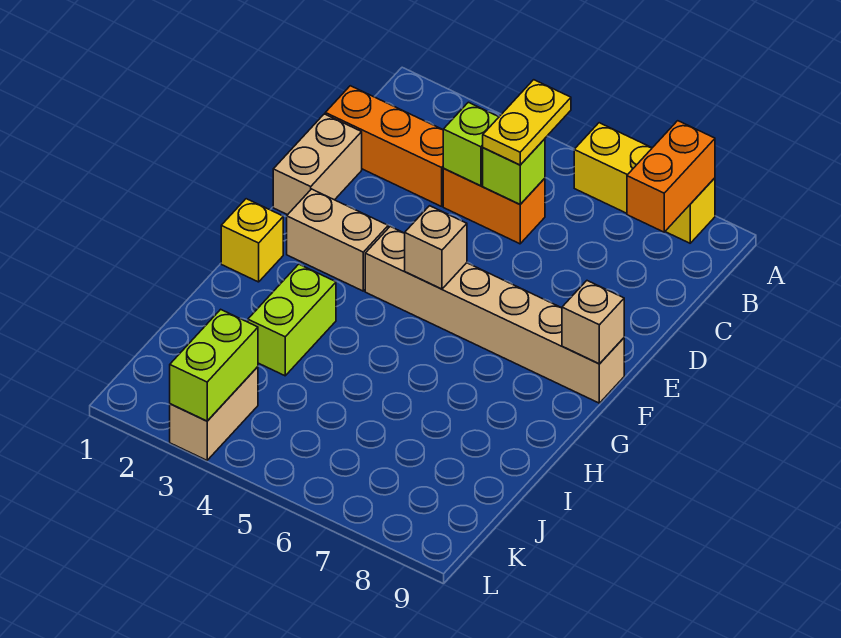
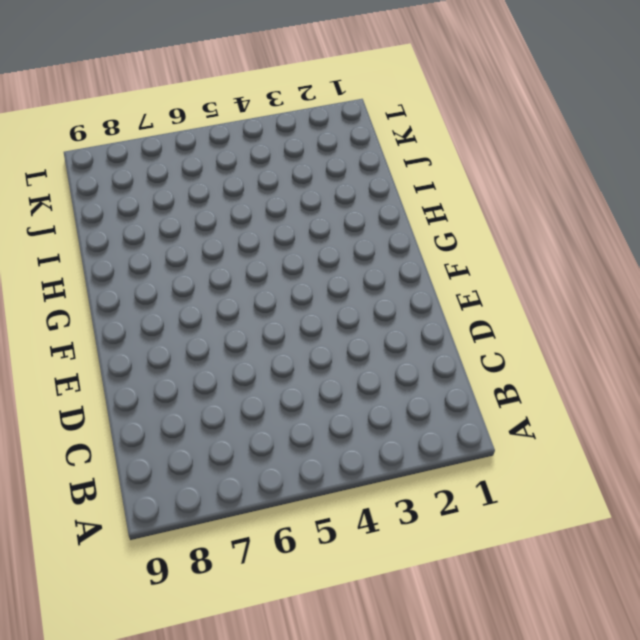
none -> yellow brick A6:A8 level 1
none -> orange brick C1:C3 level 1
none -> orange brick C4:C5 level 1

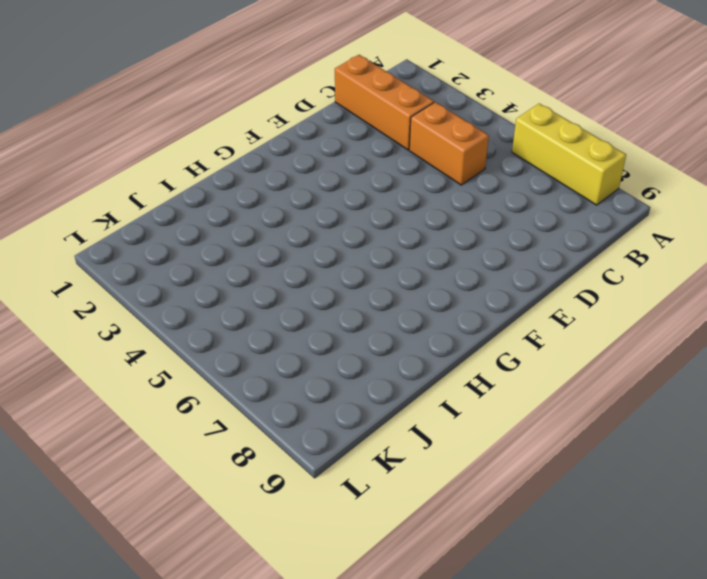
none -> tan brick D1:E1 level 1
none -> tan brick F2:F3 level 1
none -> tan brick F4:F9 level 1

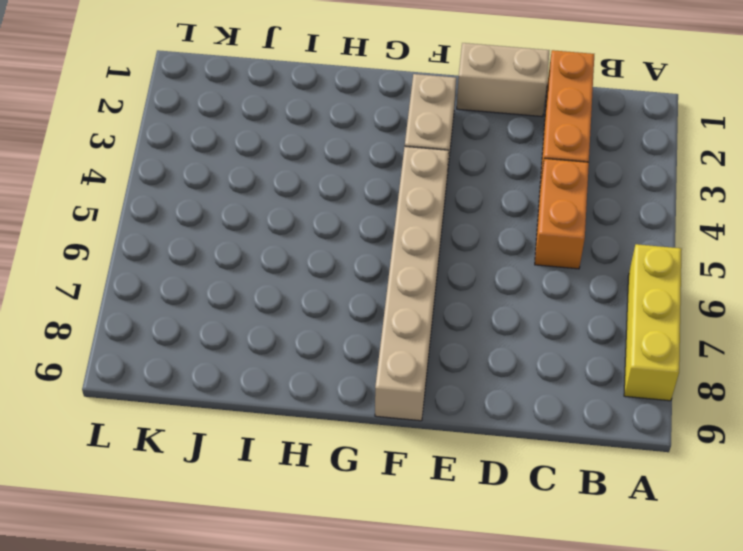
none -> yellow brick G1 level 1
none -> lime brick H3:I3 level 1
none -> tan brick K3:L3 level 1

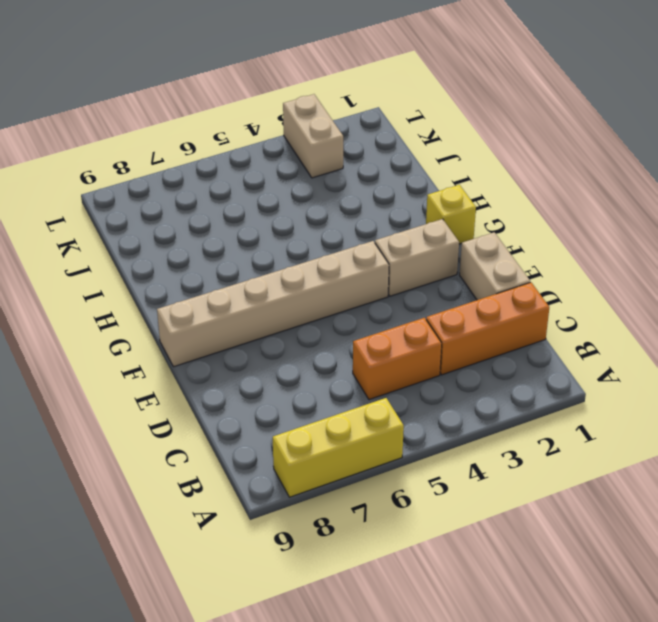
none -> lime brick H3:I3 level 1
none -> orange brick A8:B8 level 2
none -> lime brick C4 level 2

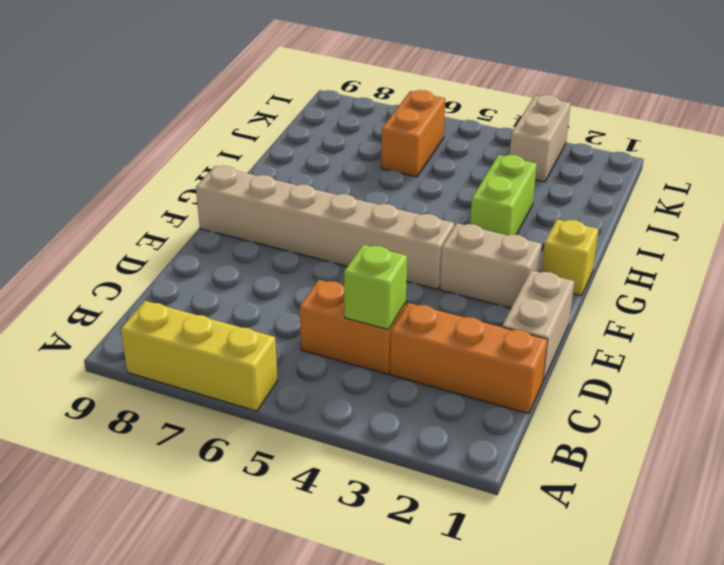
orange brick J6:K6 level 1 -> orange brick A8:B8 level 2
none -> lime brick C5 level 2
none -> tan brick F5 level 2
none -> tan brick F9 level 2

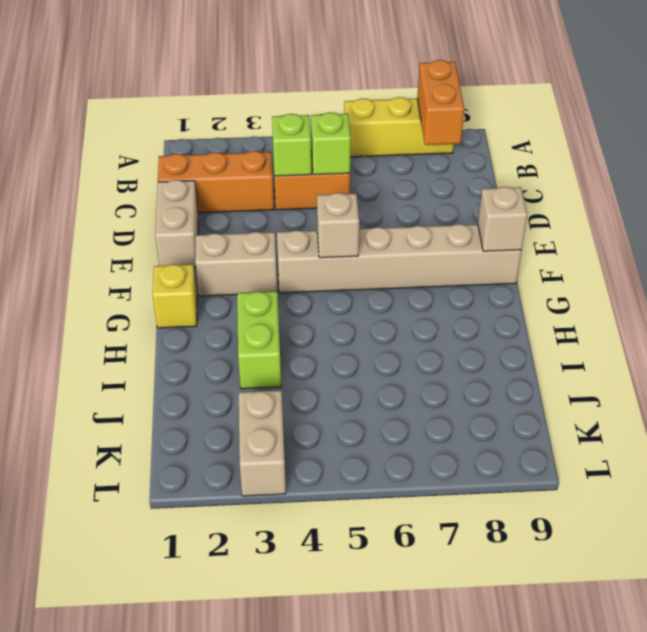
none -> lime brick K3:L3 level 2
none -> yellow plate B5:C5 level 3

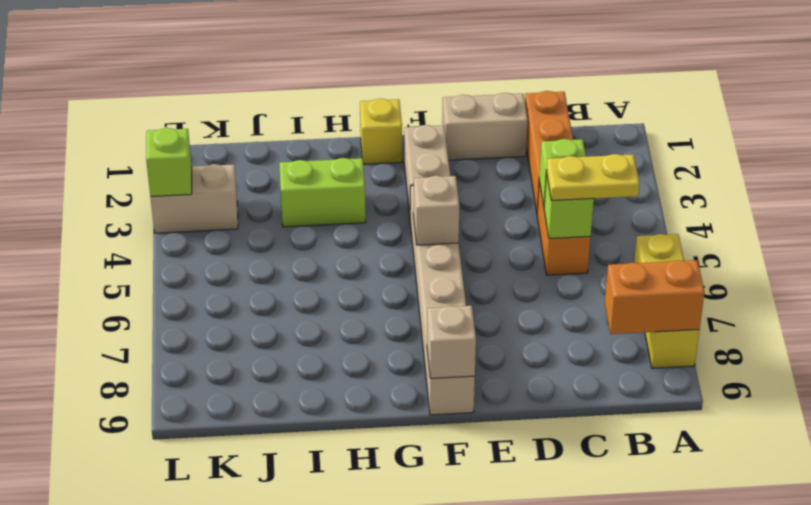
lime brick L3 level 2 -> lime brick K3:L3 level 2

